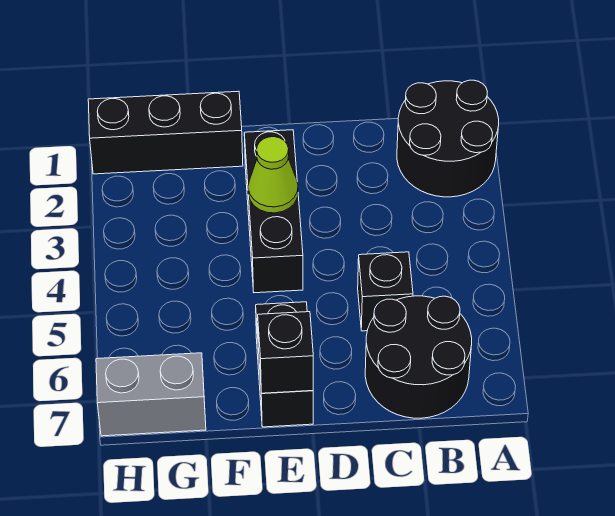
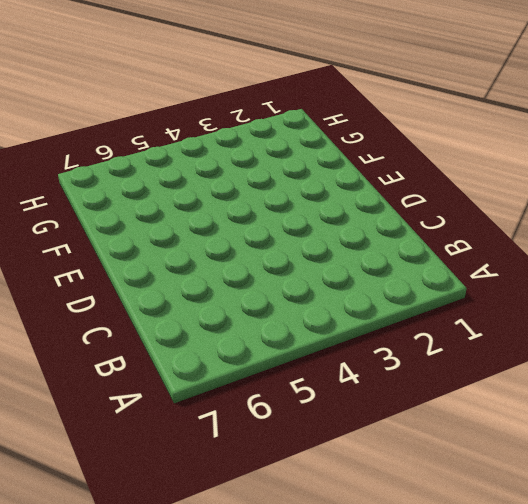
none -> black round brick A1:B2 level 1
none -> black round brick B6:C7 level 1

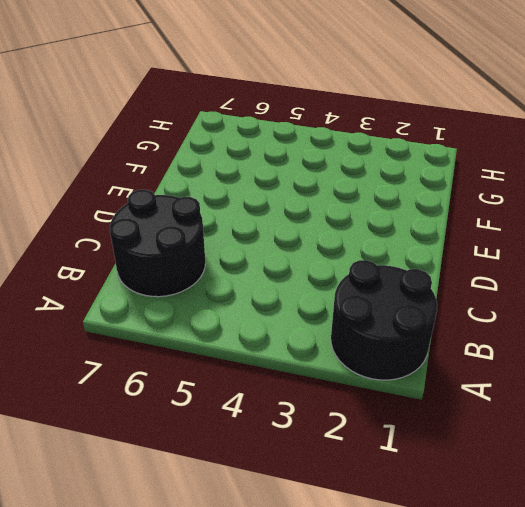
none -> black brick C5 level 1
none -> black brick E2:E4 level 1

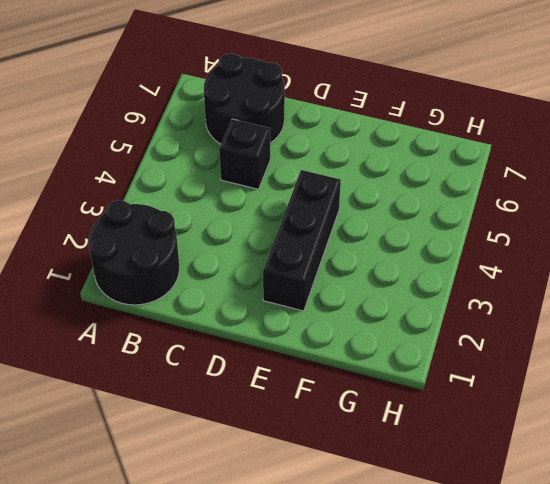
none -> black brick E6:E7 level 1
none -> black brick F1:H1 level 1

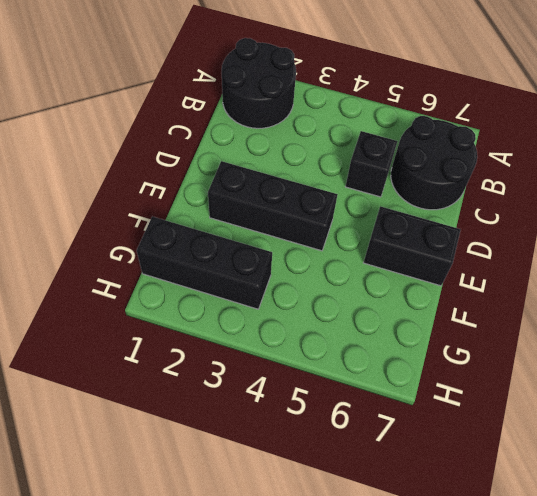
black brick G1:G3 level 1 -> black brick F1:H1 level 1
none -> grey brick G7:H7 level 1
none -> lime cone E3 level 2

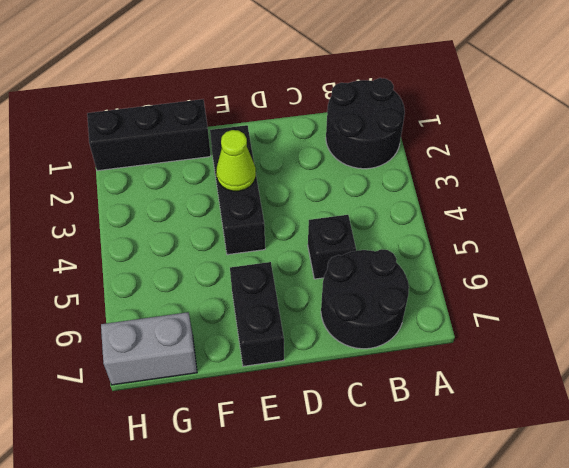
none -> black brick E7 level 2

